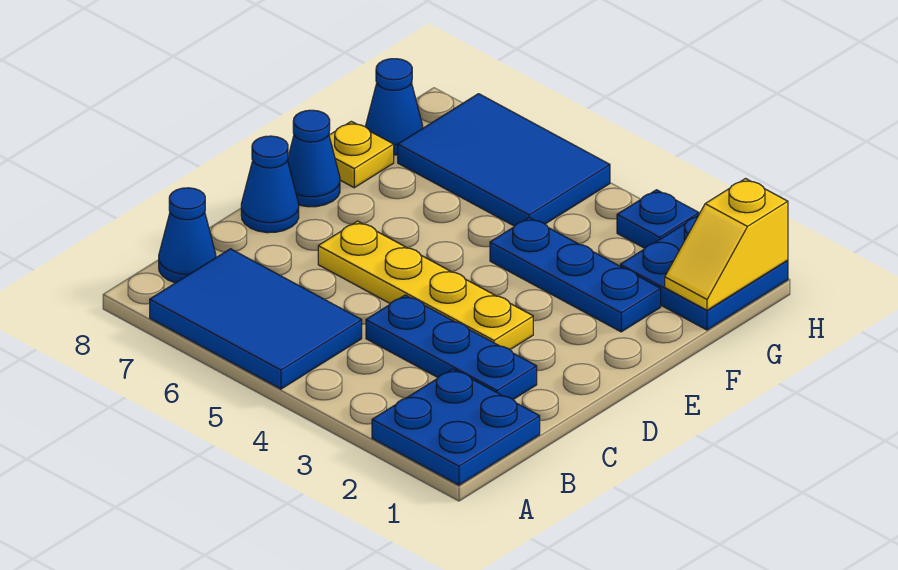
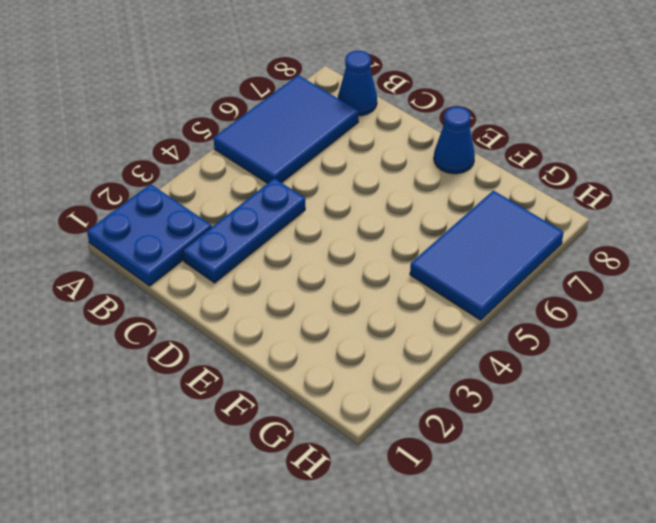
none -> yellow plate D3:D6 level 1
none -> blue cone D8 level 1
none -> blue plate F2:F4 level 1

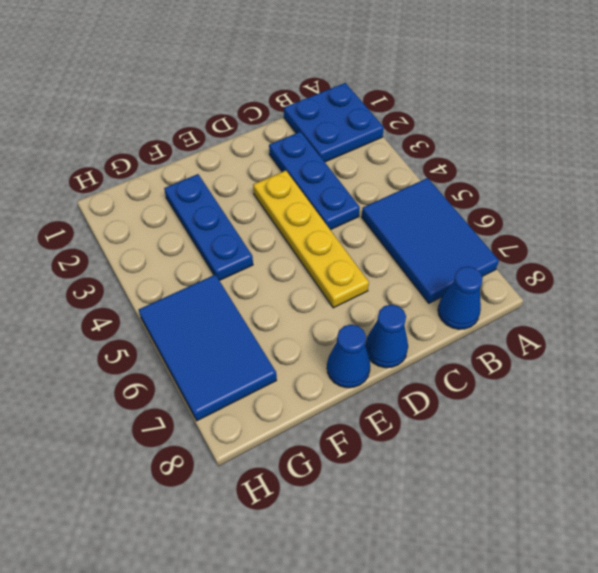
none -> yellow plate F8 level 1
none -> blue plate G1:H2 level 1
none -> blue cone G8 level 1

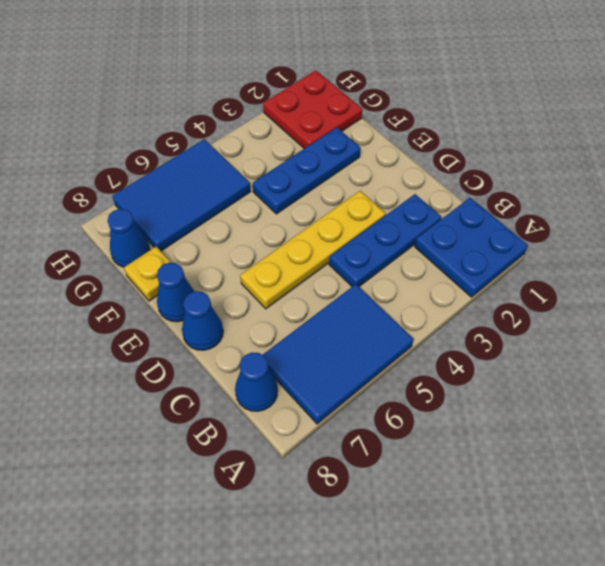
red plate G1:H2 level 1 -> blue plate G1:H2 level 1
none -> blue plate H3 level 1
none -> yellow slope G1:H1 level 2 top H

